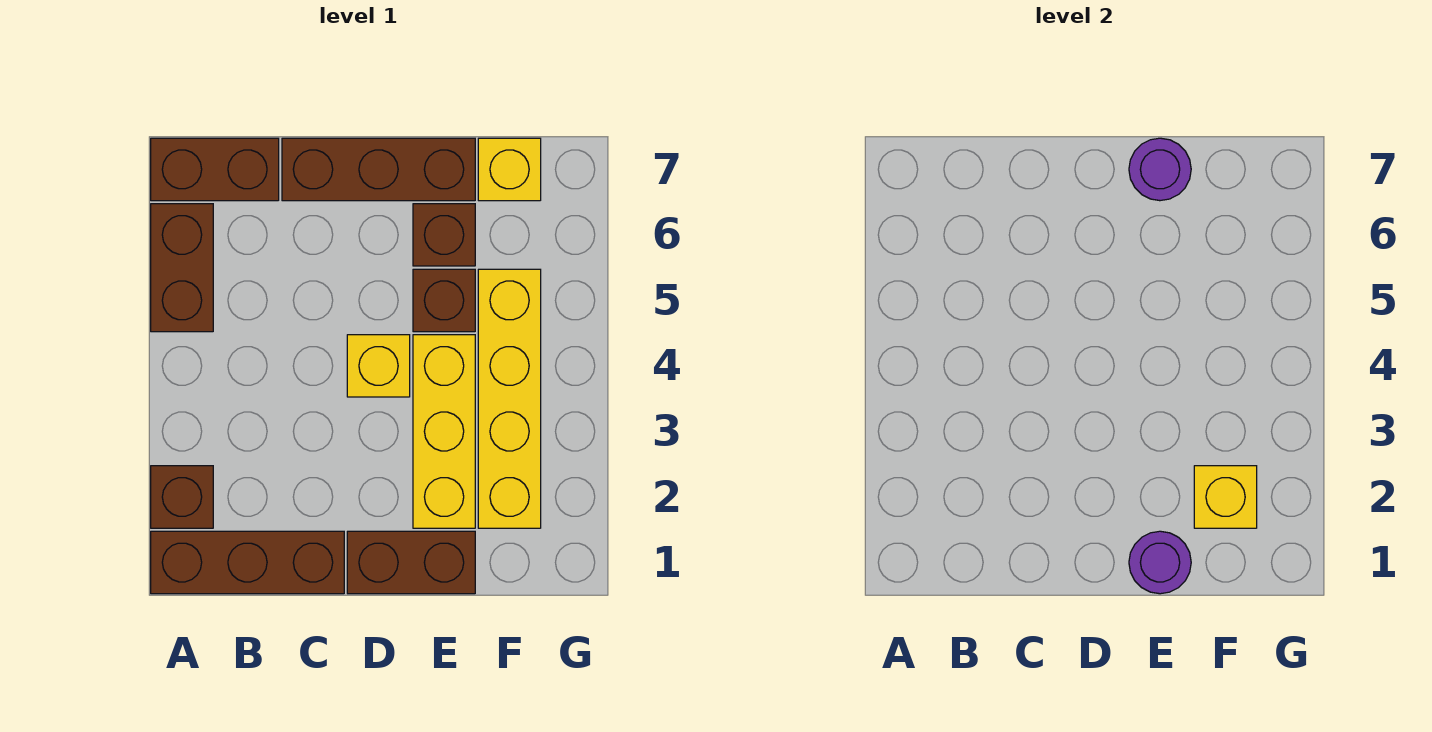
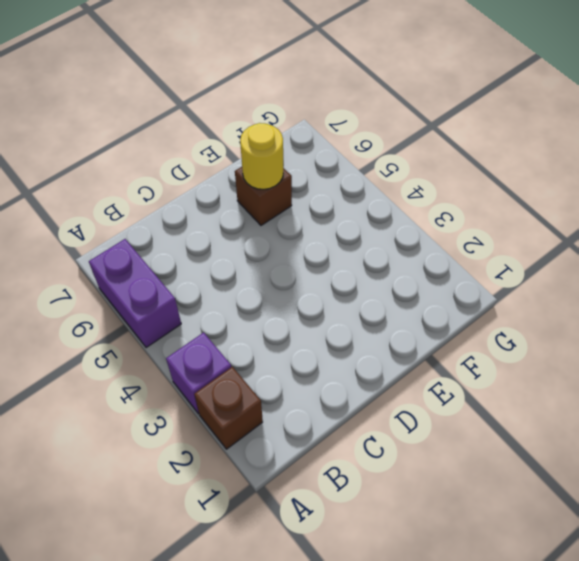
purple brick A3 level 1 -> none
purple brick A5:A6 level 1 -> brown brick A5:A6 level 1
yellow round brick E6 level 2 -> none
none -> brown brick A1:C1 level 1
none -> brown brick A7:B7 level 1
none -> brown brick C7:E7 level 1

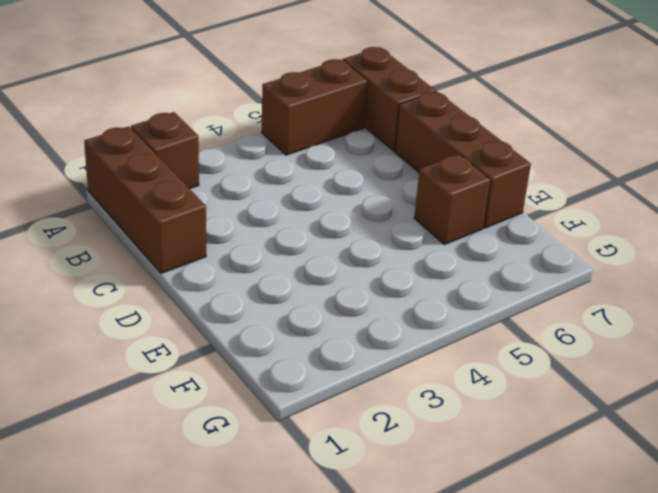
none -> brown brick D1:E1 level 1
none -> yellow brick D4 level 1
none -> yellow brick E2:E4 level 1

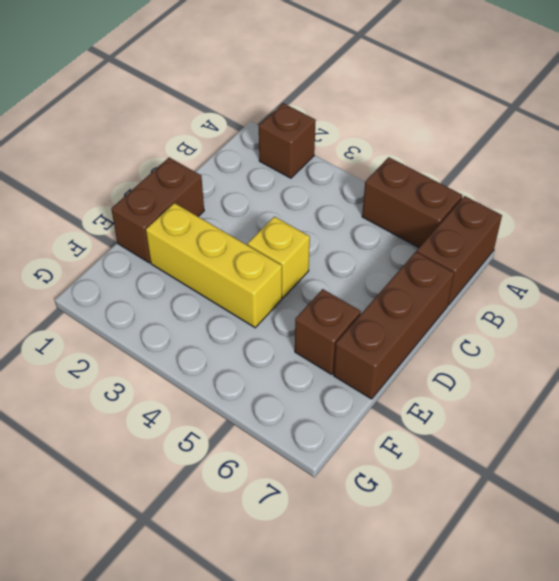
none -> brown brick A1:C1 level 1
none -> brown brick E5 level 1
none -> yellow brick F2:F5 level 1

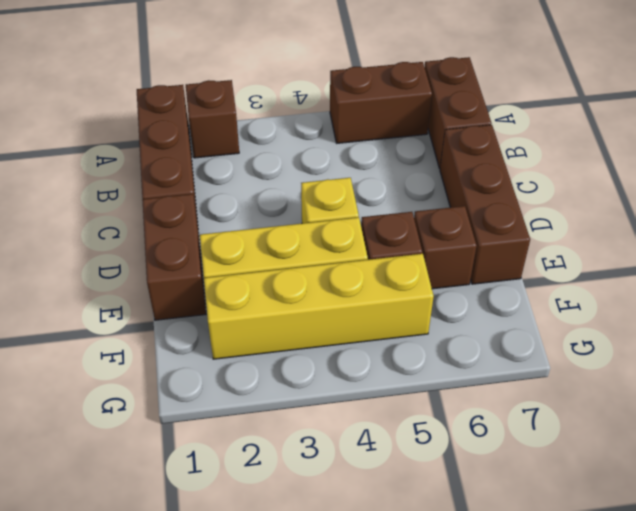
none -> yellow brick F7 level 1
none -> purple round brick E1 level 2
none -> purple round brick E7 level 2

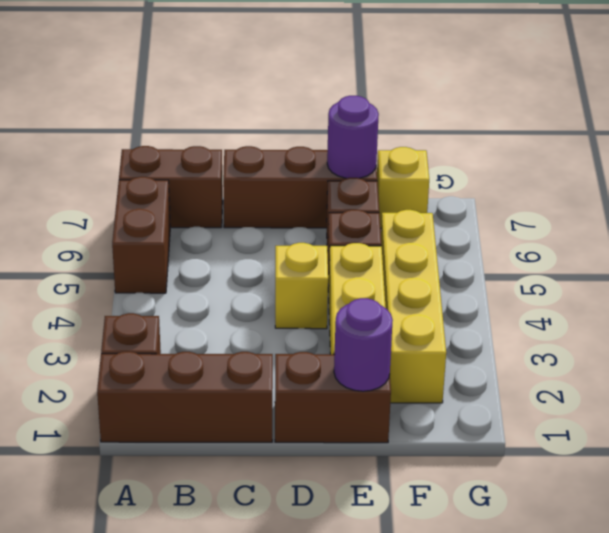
none -> yellow brick F2 level 2

